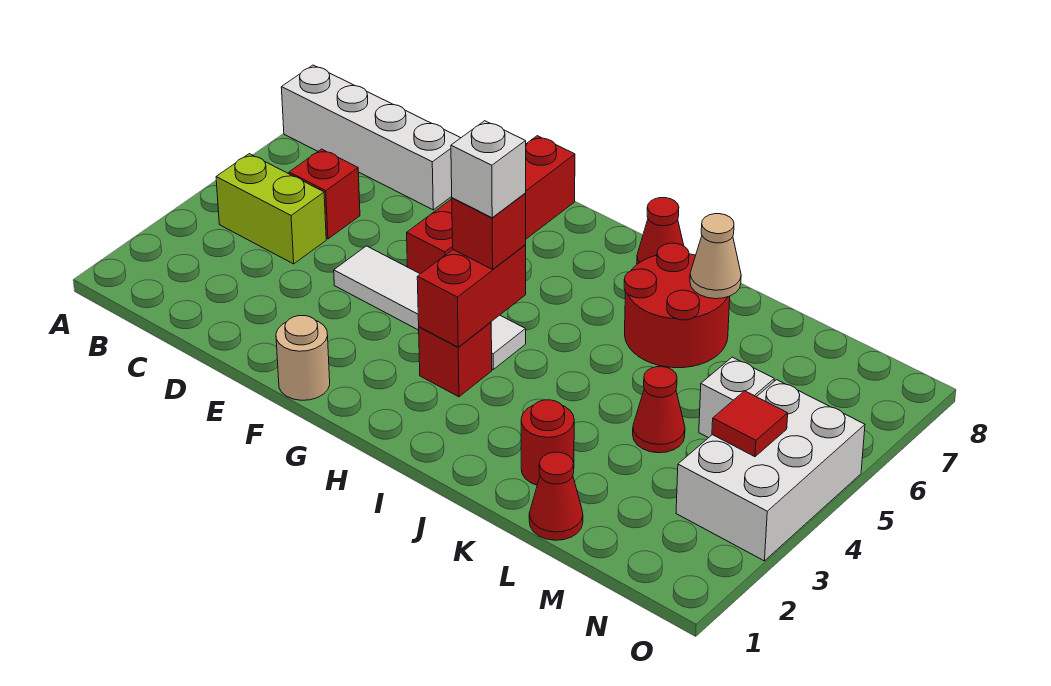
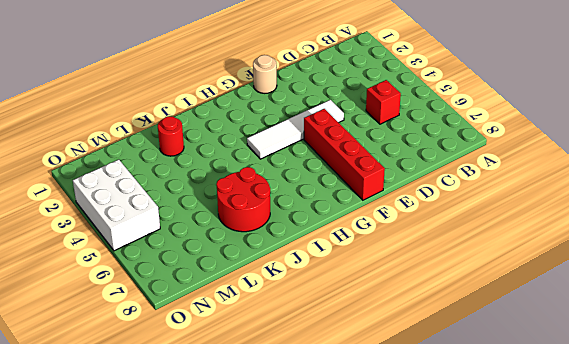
none -> white brick A7:D7 level 1
none -> lime brick B4:C4 level 1
none -> red brick H3 level 1

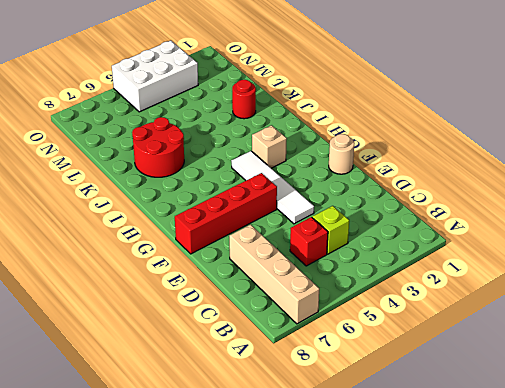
tan brick A7:D7 level 1 -> white brick A7:D7 level 1
lime brick C4 level 1 -> lime brick B4:C4 level 1
tan brick H3 level 1 -> red brick H3 level 1
none -> red cone I8 level 1
none -> red cone L1 level 1
none -> red cone L4 level 1

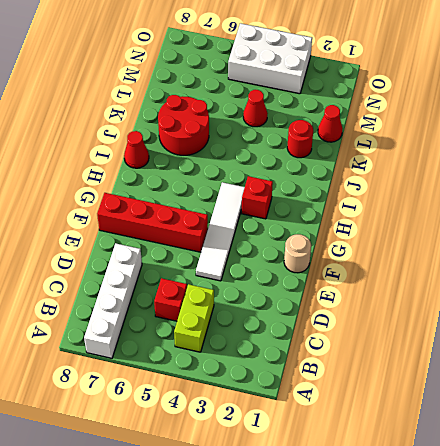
none -> white brick M5 level 1
none -> red brick H3:H4 level 2
none -> tan cone K7 level 2

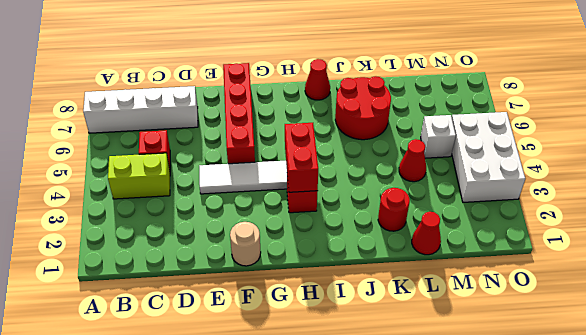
none -> tan cone K7 level 2
none -> red tile N4 level 2
none -> red brick H4 level 3

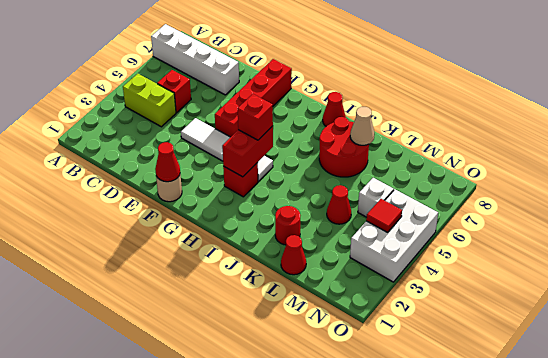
red cone F1 level 2 -> none
none -> white brick H4 level 4

